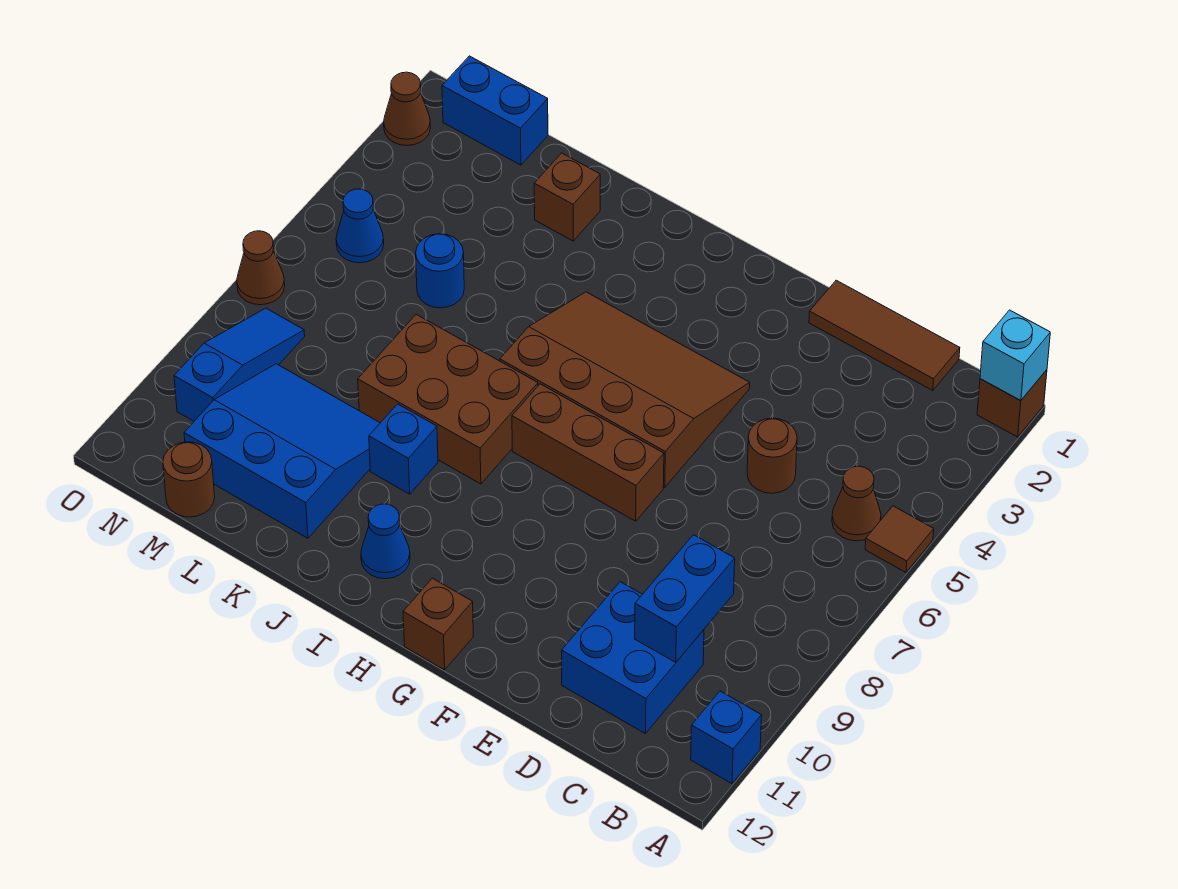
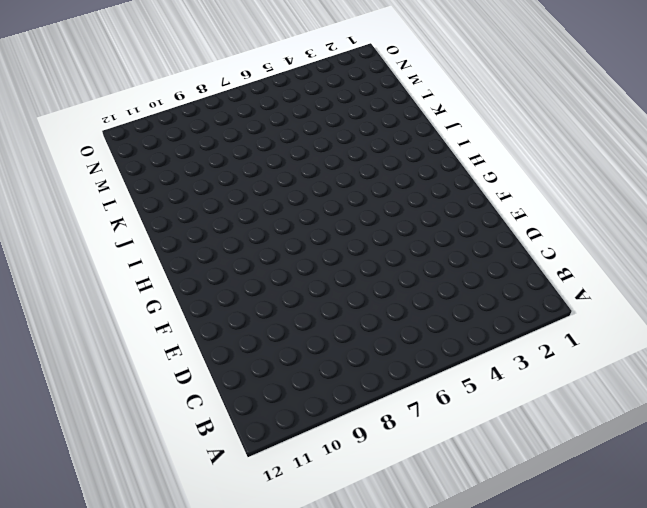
none -> brown brick A1 level 1
none -> brown tile A5 level 1
none -> blue brick A11 level 1

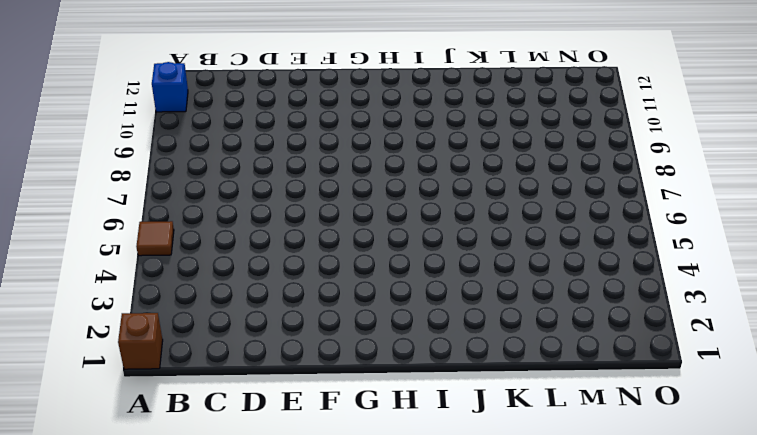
none -> brown cone B5 level 1
none -> brown tile C1:E1 level 1
none -> blue brick C10:D11 level 1

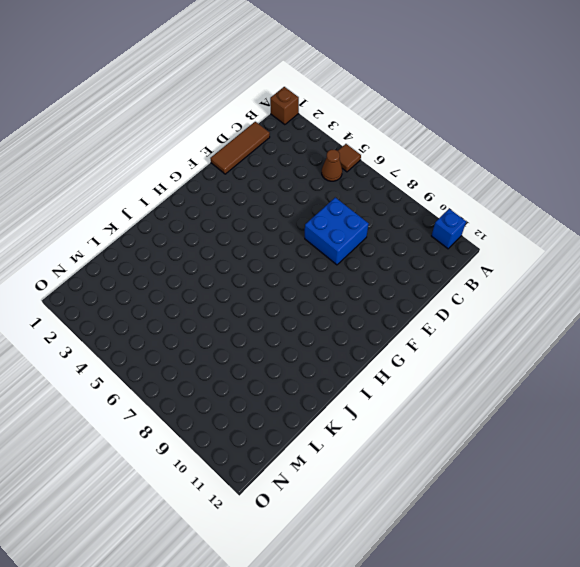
blue brick D7:E8 level 1 -> blue brick C10:D11 level 1
none -> brown round brick D5 level 1
none -> brown slope F4:I6 level 1 top 6
none -> brown brick F7:H7 level 1

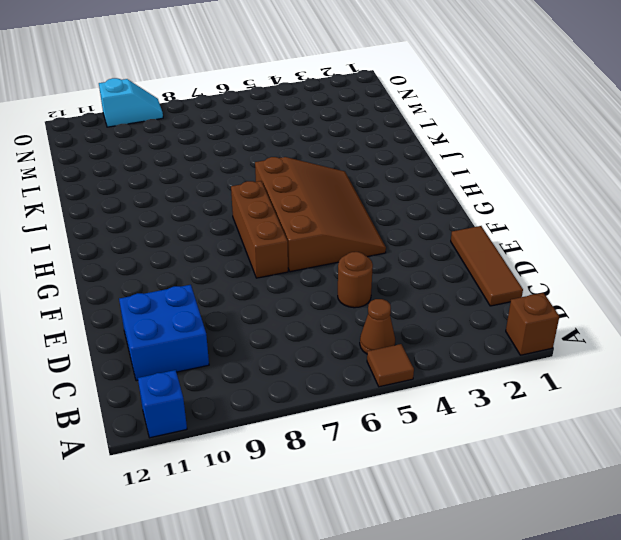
cyan slope O9:O10 level 1 top 10 -> none
none -> brown brick G12 level 1
none -> brown brick I7:K8 level 1
none -> blue cone I11 level 1

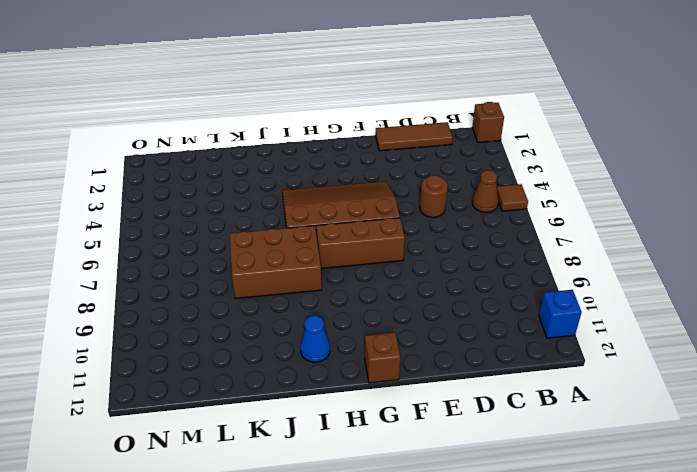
none -> blue brick C10:D11 level 1
none -> blue brick J9 level 1
none -> brown brick K2 level 1

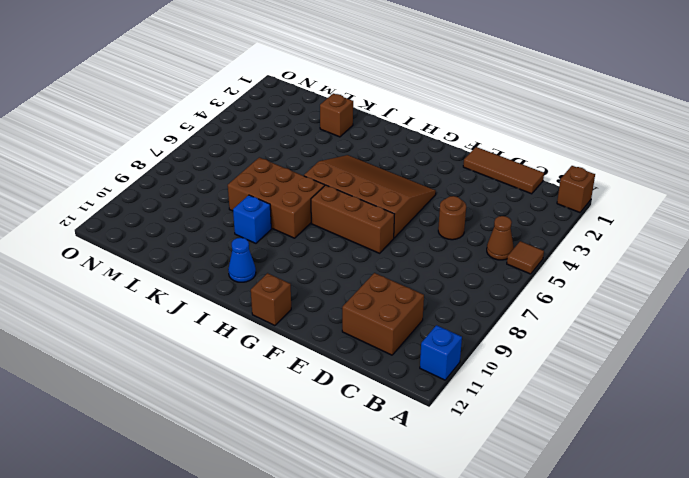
brown brick C10:D11 level 1 -> blue brick C10:D11 level 1
none -> blue slope K9:M11 level 1 top 11
none -> blue round brick L5 level 1
none -> blue brick M1:N1 level 1

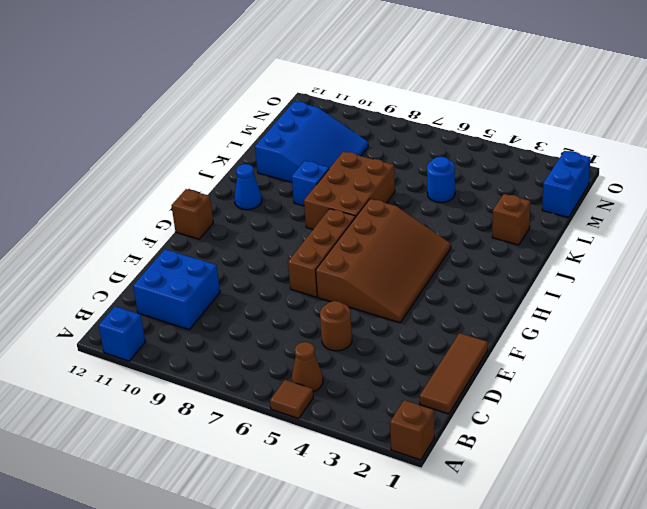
none -> brown round brick M12 level 1
none -> blue cone N5 level 1
none -> blue slope N8:N10 level 1 top 10

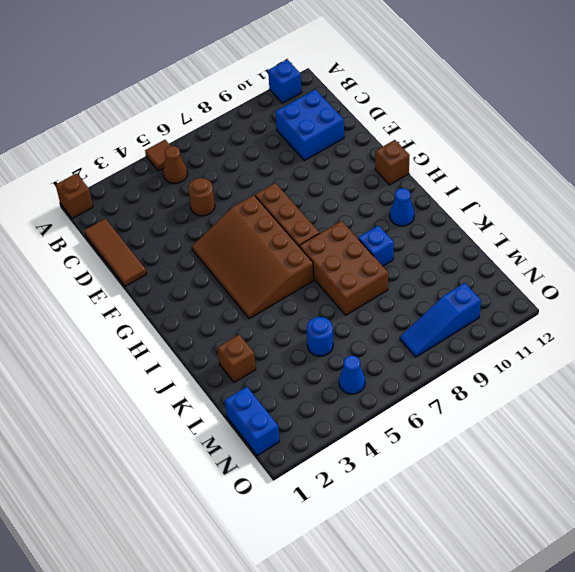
none -> blue slope K9:M11 level 1 top 11
none -> brown round brick M12 level 1
none -> brown cone O2 level 1

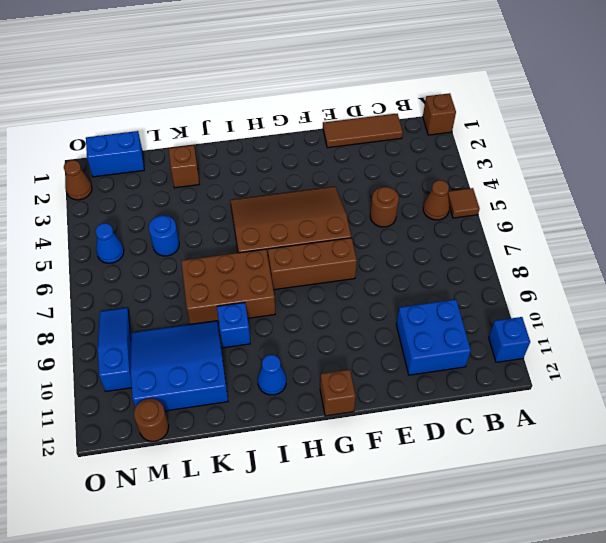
none -> brown cone O7 level 1
none -> cyan brick A1 level 2
none -> blue brick C9:C10 level 2

